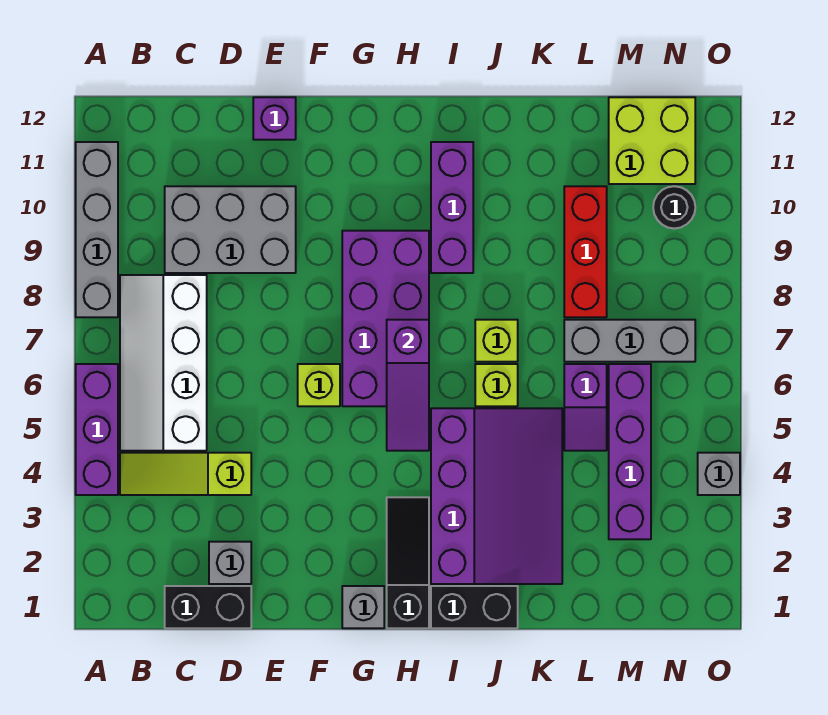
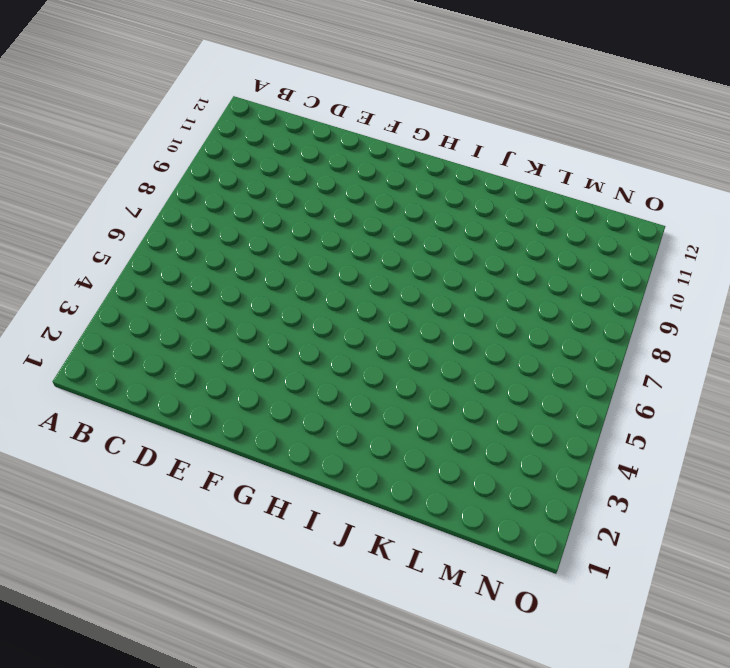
none -> purple brick A4:A6 level 1
none -> grey brick A8:A11 level 1
none -> lime slope B4:D4 level 1 top D

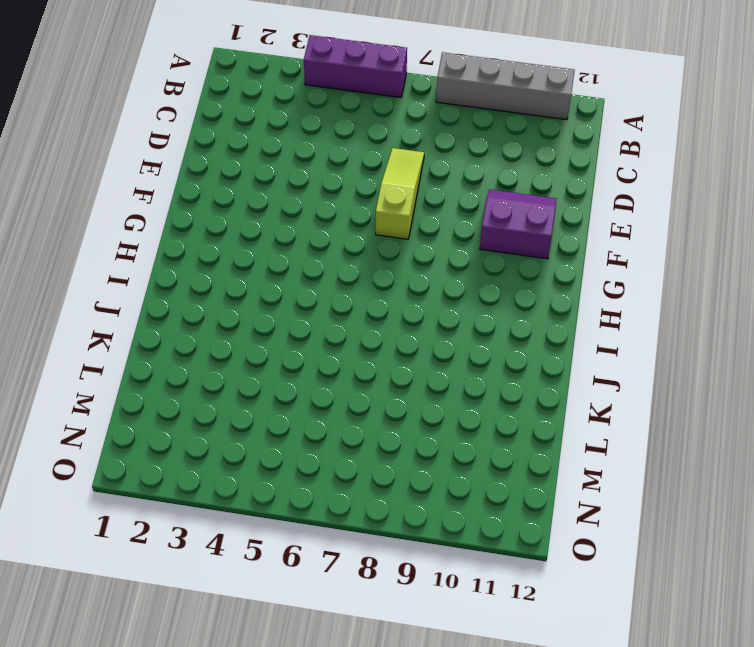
lime slope D7:F7 level 1 top F -> lime slope B4:D4 level 1 top D
purple slope E10:F11 level 1 top F -> grey brick C9:E10 level 1
none -> white slope B5:C8 level 1 top C
none -> black brick C1:D1 level 1
none -> grey brick D2 level 1

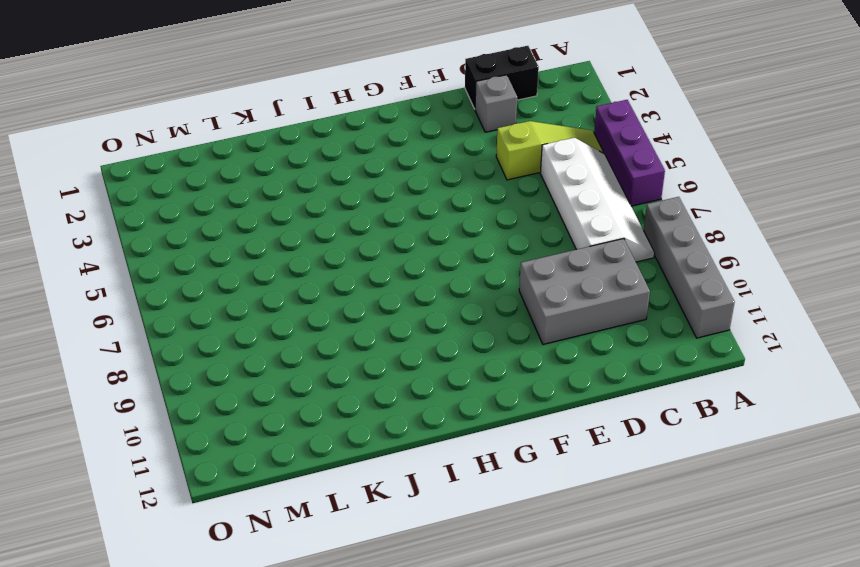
none -> purple brick E12 level 1
none -> lime brick F6 level 1
none -> grey brick G1 level 1

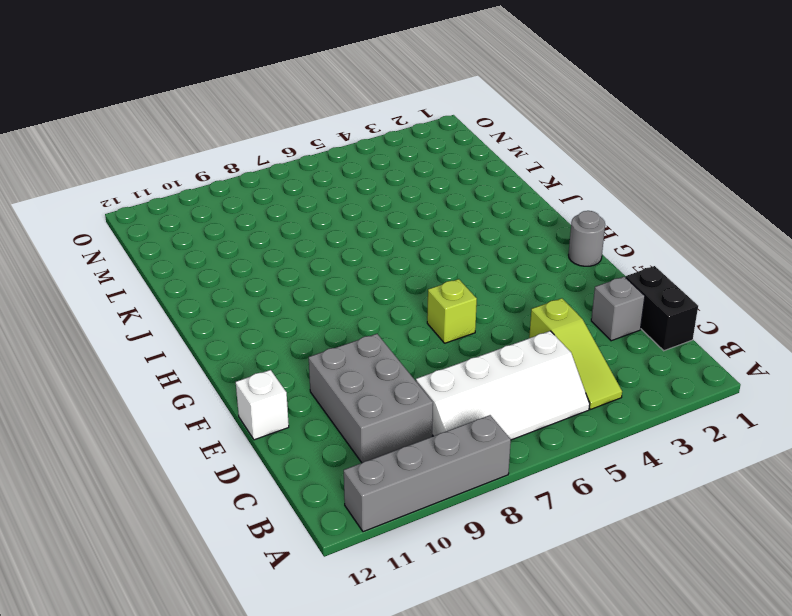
white brick E12 level 1 -> purple brick E12 level 1
grey round brick G1 level 1 -> grey brick G1 level 1
none -> purple brick A4:A6 level 1
none -> purple brick G6:H9 level 1
none -> black slope H1:H3 level 1 top 1

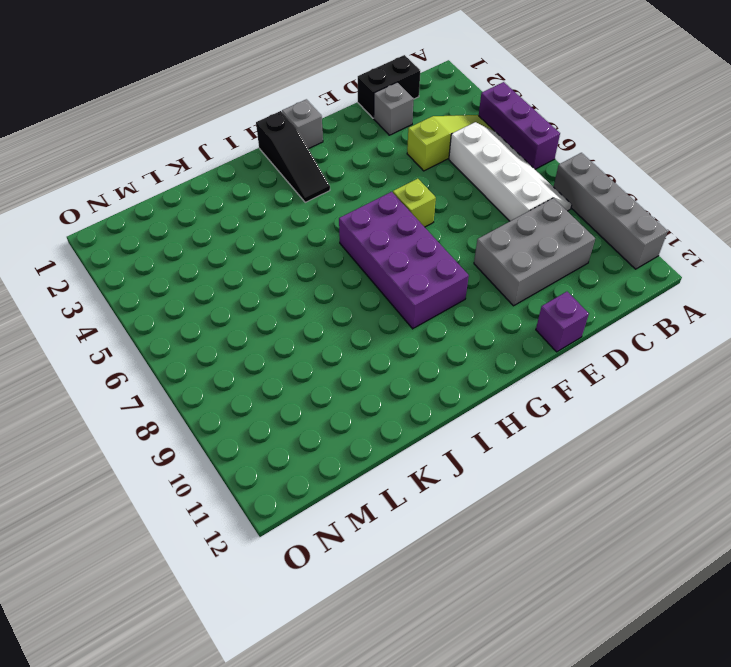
none -> black brick I1:J1 level 1
none -> purple slope I2:K5 level 1 top I
none -> purple brick I9:I11 level 1

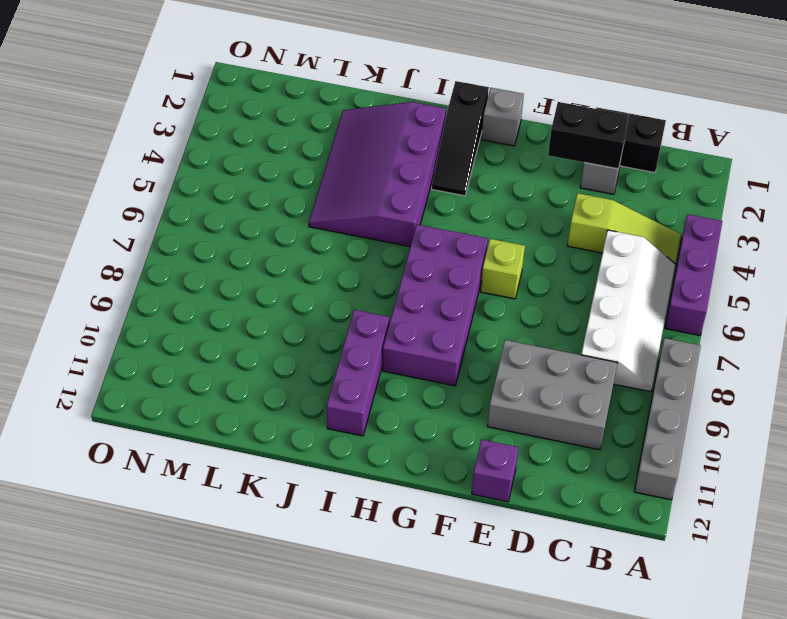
black brick D2:E2 level 2 -> black brick I1:J1 level 1
none -> lime brick J6 level 1
none -> lime brick J7 level 1
none -> purple slope L5:L6 level 1 top 6

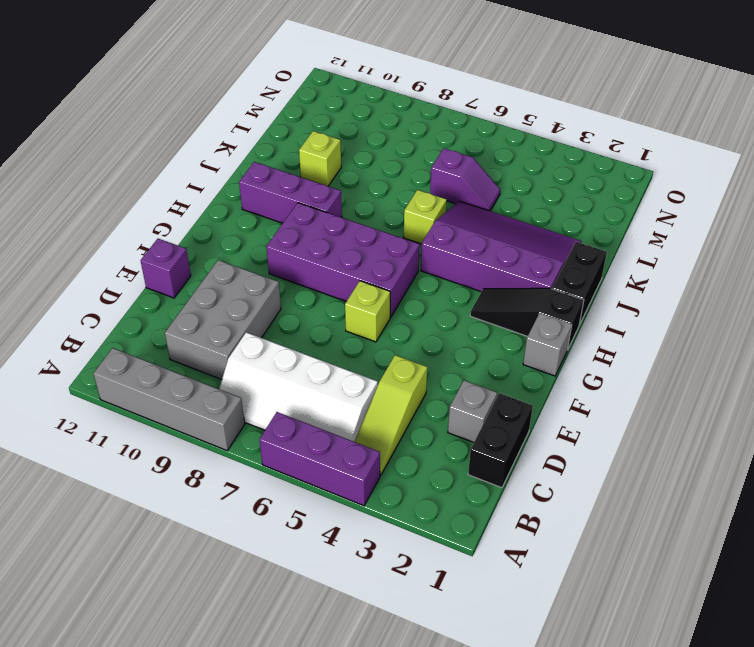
lime brick K10 level 1 -> lime brick J7 level 1
none -> grey brick L7:N7 level 1
none -> red brick L8:L10 level 1
none -> purple brick M3:M6 level 1

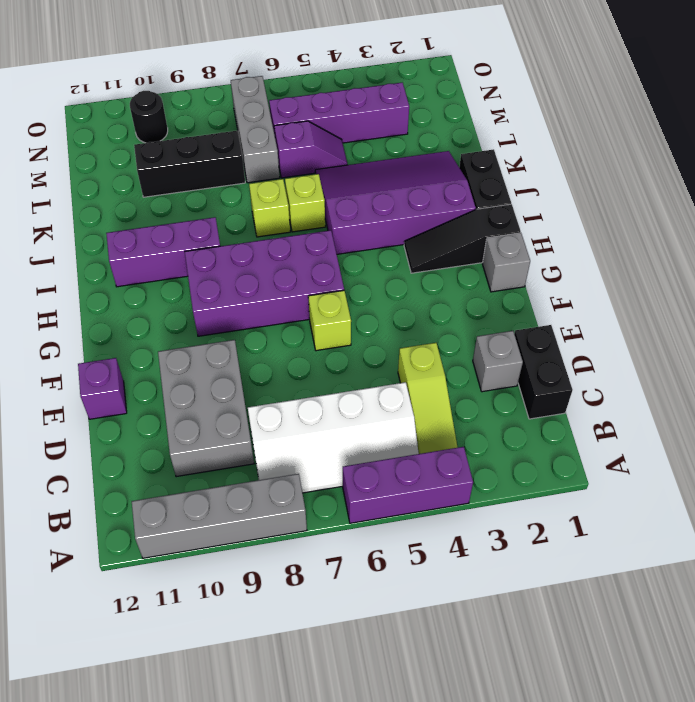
black brick L8:L10 level 1 -> red brick L8:L10 level 1
none -> lime brick M11:N12 level 1
none -> grey brick O4 level 1
none -> purple slope H5:H7 level 2 top 7

